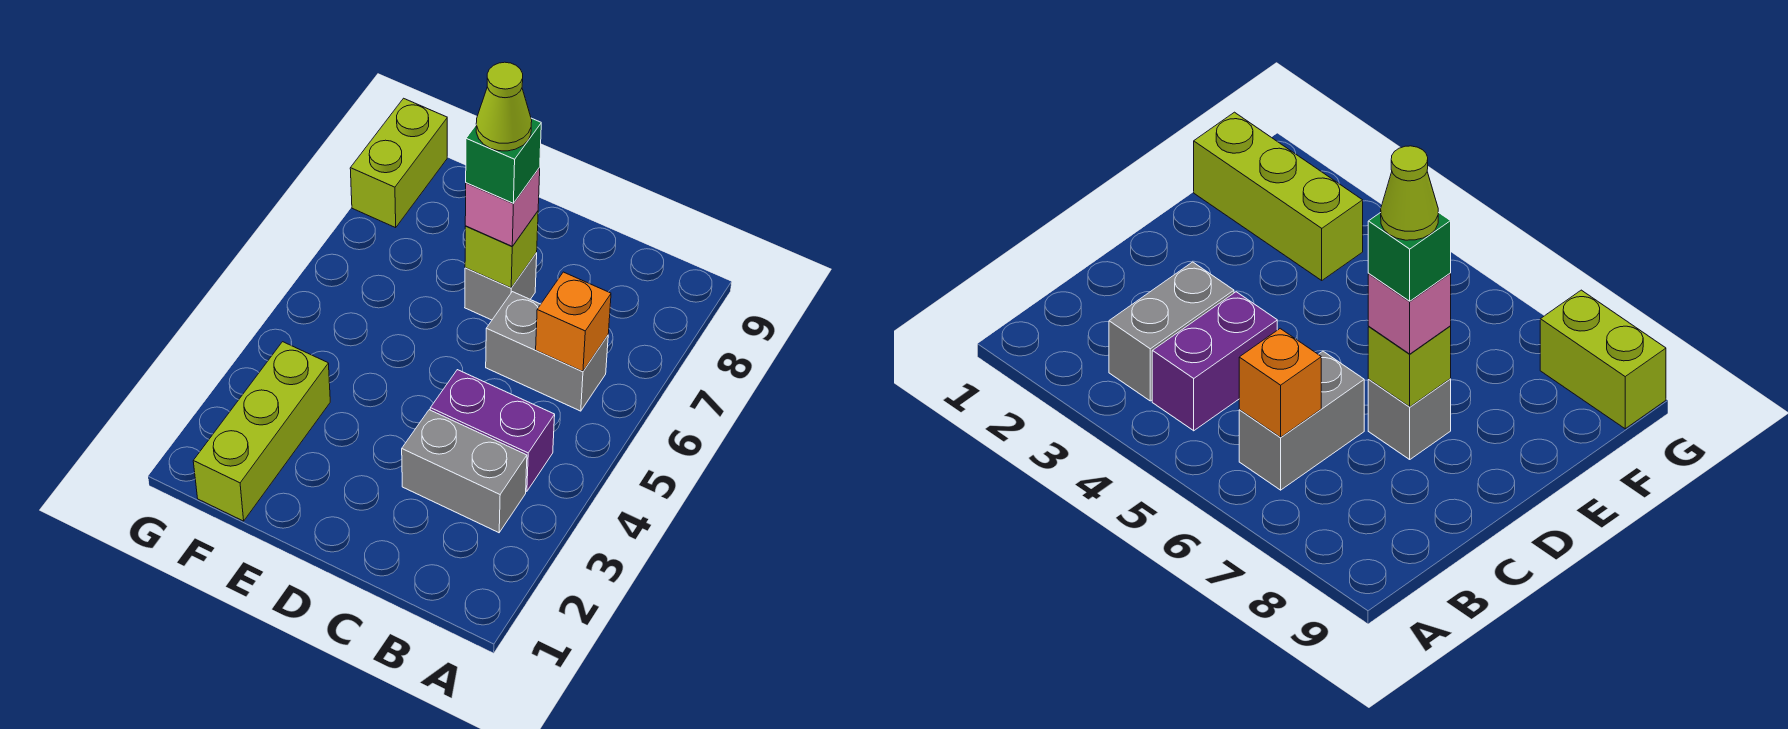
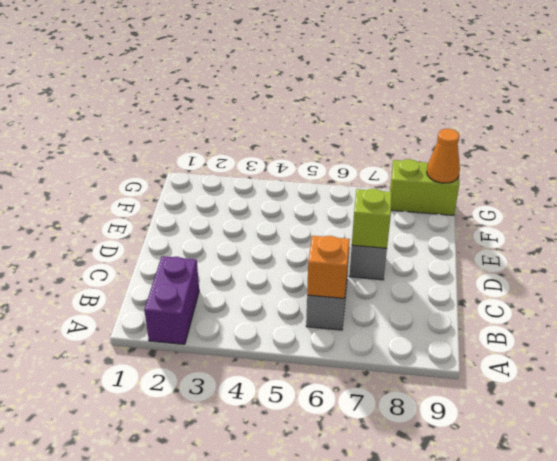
purple brick A2:B2 level 1 -> purple brick B4:C4 level 1
orange cone G9 level 2 -> none
none -> grey brick B3:C3 level 1
none -> lime brick F1:F3 level 1

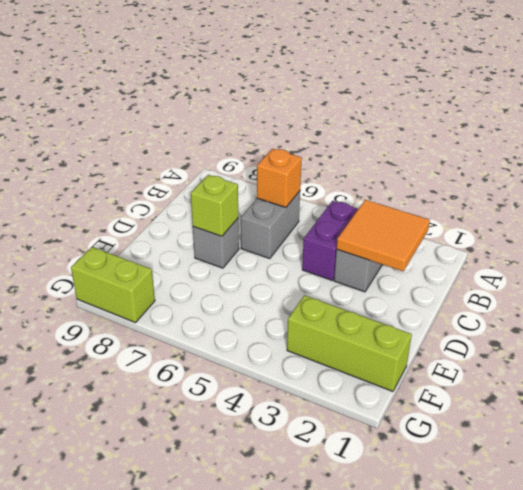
orange tile B2:C3 level 2 -> none
none -> pink brick D7 level 3
none -> green brick D7 level 4

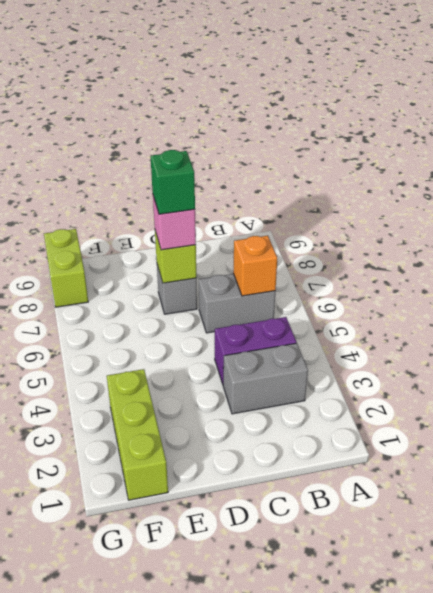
none -> lime cone D7 level 5

